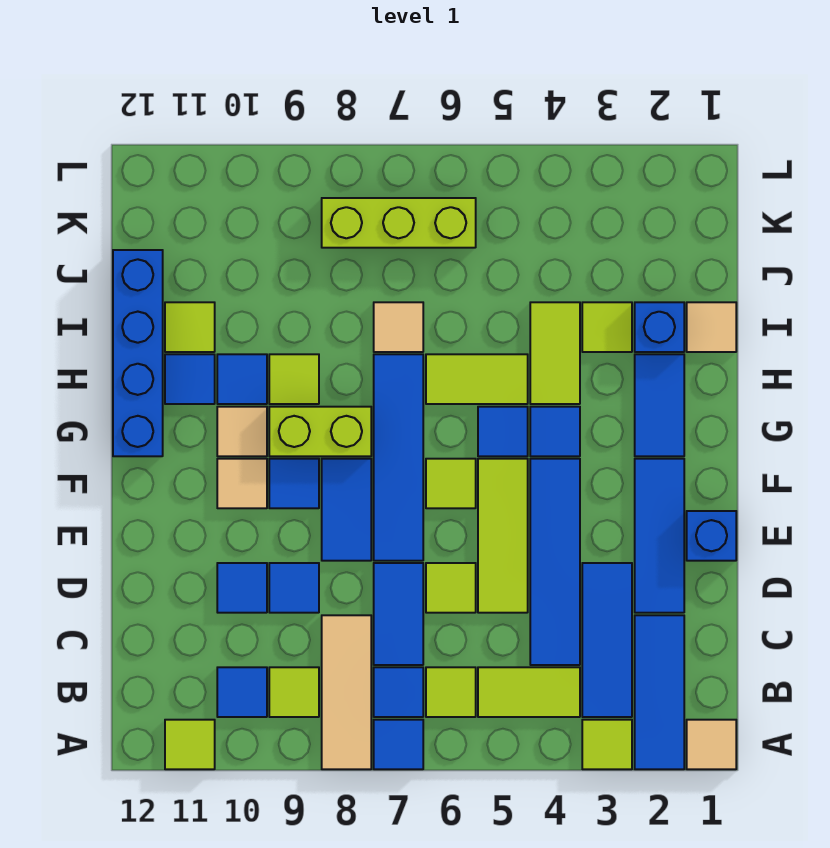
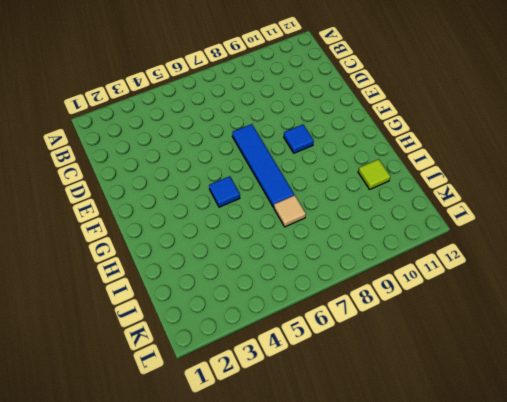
none -> tan tile A1 level 1
none -> blue tile A2:C2 level 1
none -> lime tile A3 level 1
none -> blue tile A7 level 1

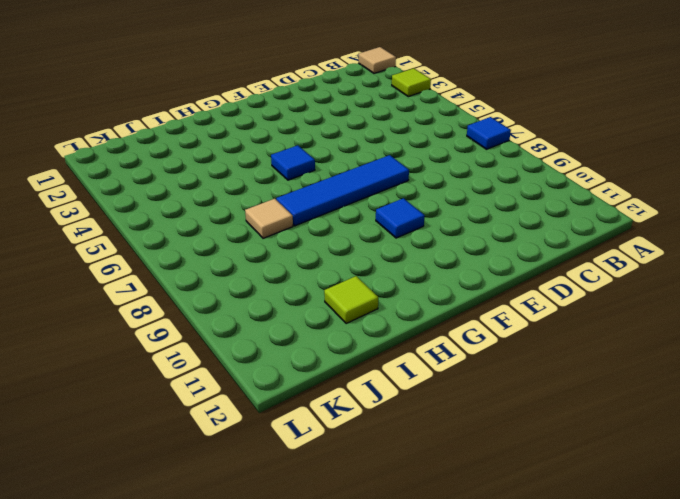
none -> blue tile A2:C2 level 1
none -> tan tile A8:C8 level 1
none -> lime tile A11 level 1
none -> blue tile B3:D3 level 1

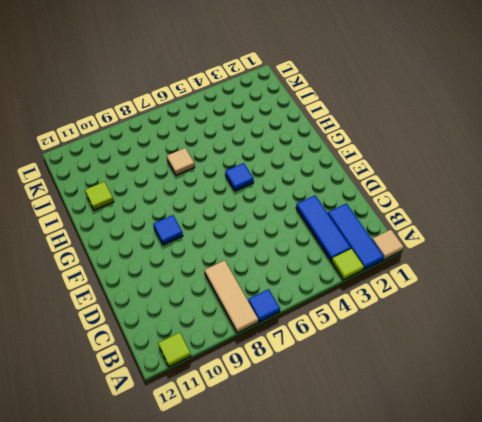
none -> lime tile B4:B5 level 1
none -> lime tile B6 level 1
none -> blue tile B7 level 1
none -> lime tile B9 level 1

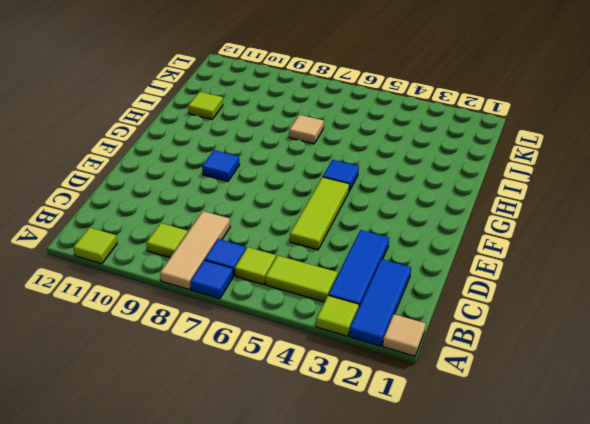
none -> blue tile B10 level 1
none -> blue tile C4:F4 level 1
none -> blue tile C7:D7 level 1
none -> blue tile D2:F2 level 1

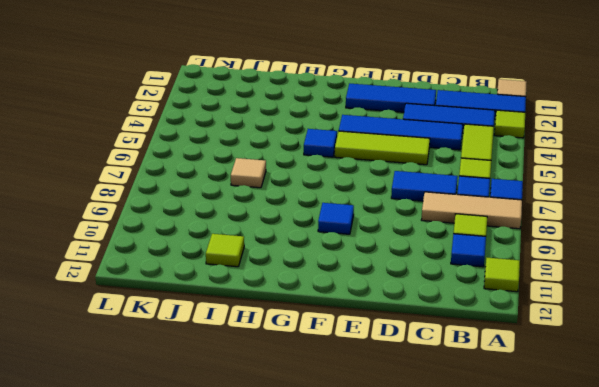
none -> lime tile D6 level 1
none -> blue tile D9 level 1
none -> blue tile D10 level 1
none -> blue brick E1 level 1

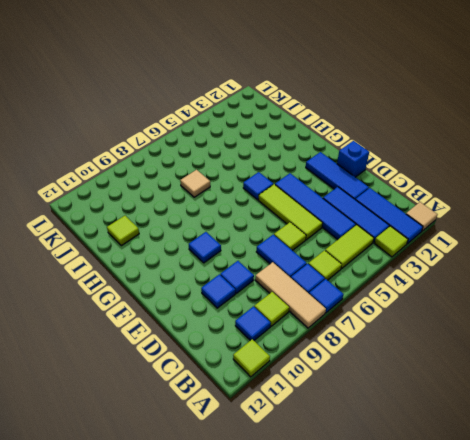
none -> blue tile E7:H7 level 1
none -> blue tile E8:F8 level 1
none -> lime tile F6 level 1
none -> tan tile F10 level 1

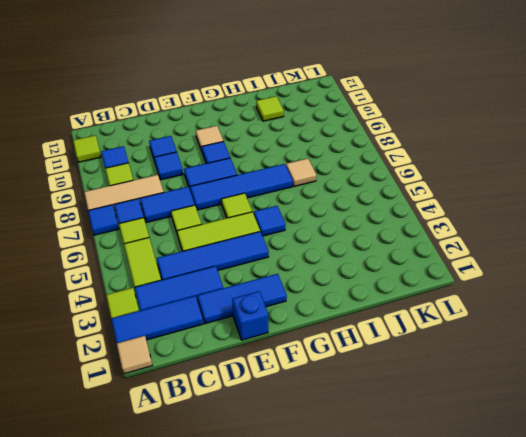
none -> blue tile G2:H2 level 1
none -> blue tile G4 level 1
none -> lime brick G8:G9 level 1
none -> tan tile G10 level 1

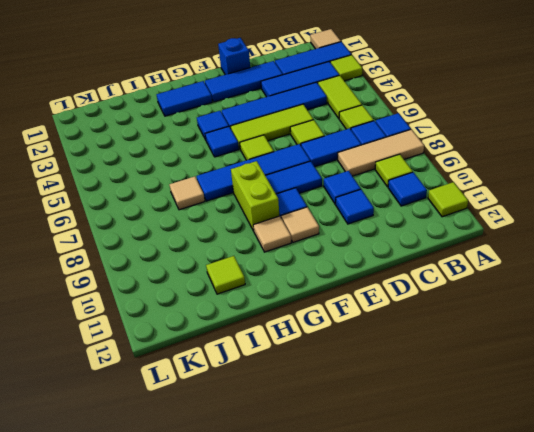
none -> blue brick G12:J12 level 1
none -> lime tile H4:I4 level 1
none -> lime tile H5:H6 level 1
none -> lime tile H9 level 1

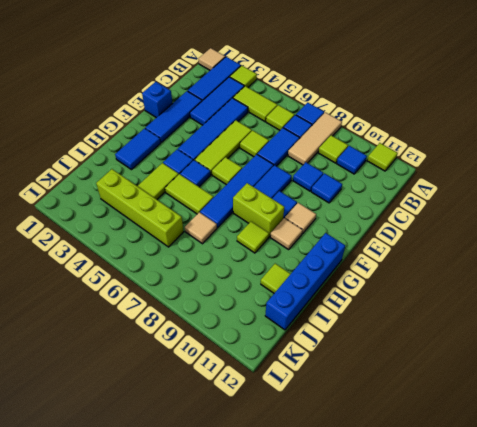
lime brick J3:J6 level 1 -> none
none -> blue tile H10 level 1
none -> blue tile H11 level 1
none -> tan tile I1 level 1
none -> blue brick I2 level 1

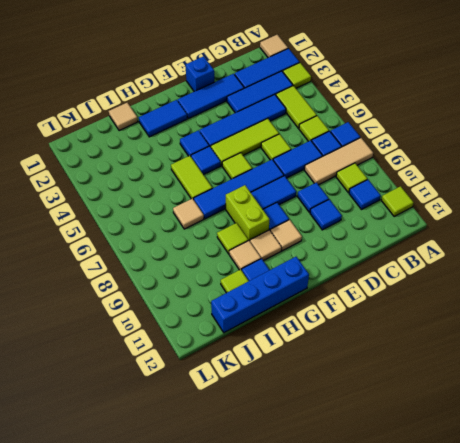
tan tile H10 level 1 -> blue tile H10 level 1
none -> lime tile H4:I4 level 1
none -> blue brick I2 level 1
none -> lime tile I3 level 1
none -> lime brick K6:K8 level 1

